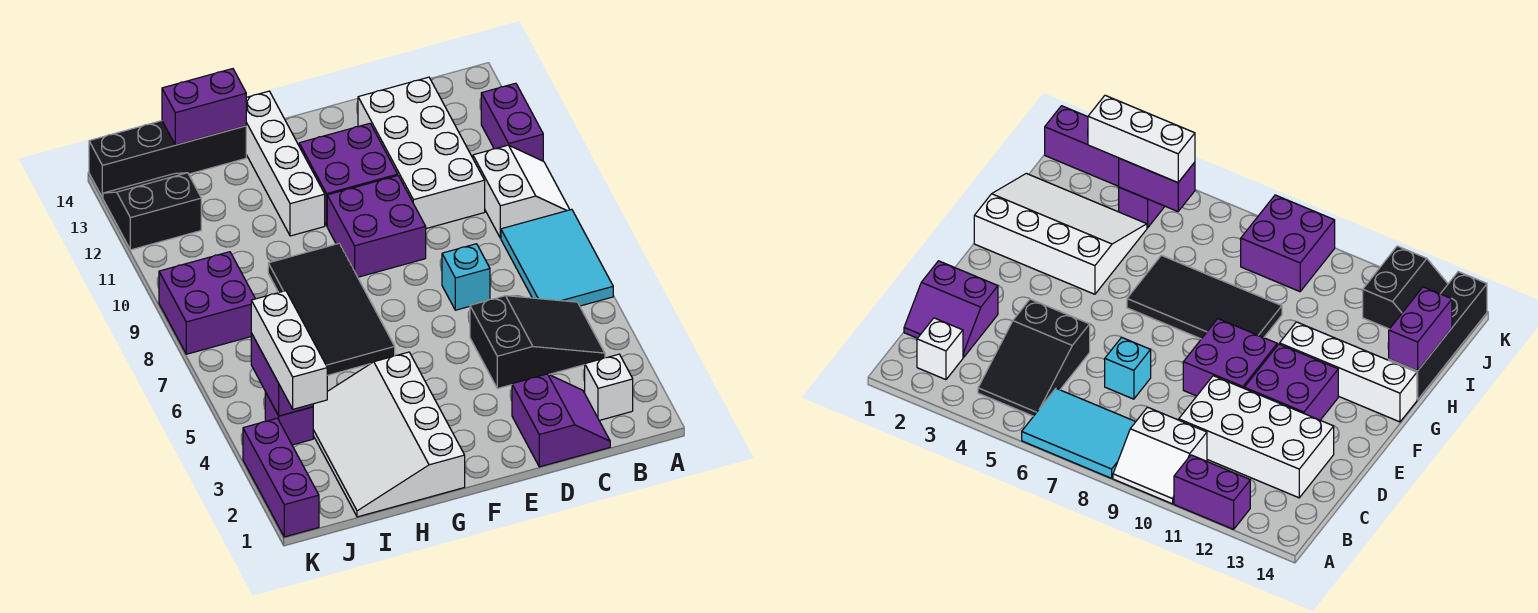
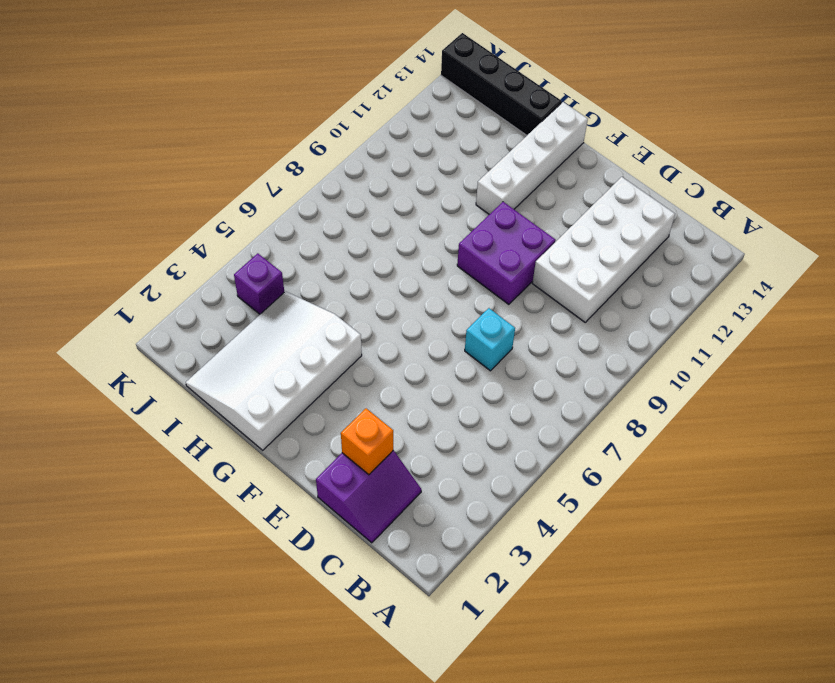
orange brick D2 level 2 -> none
none -> cyan tile A6:B8 level 1
none -> white slope A9:B10 level 1 top B
none -> purple brick A11:A12 level 1

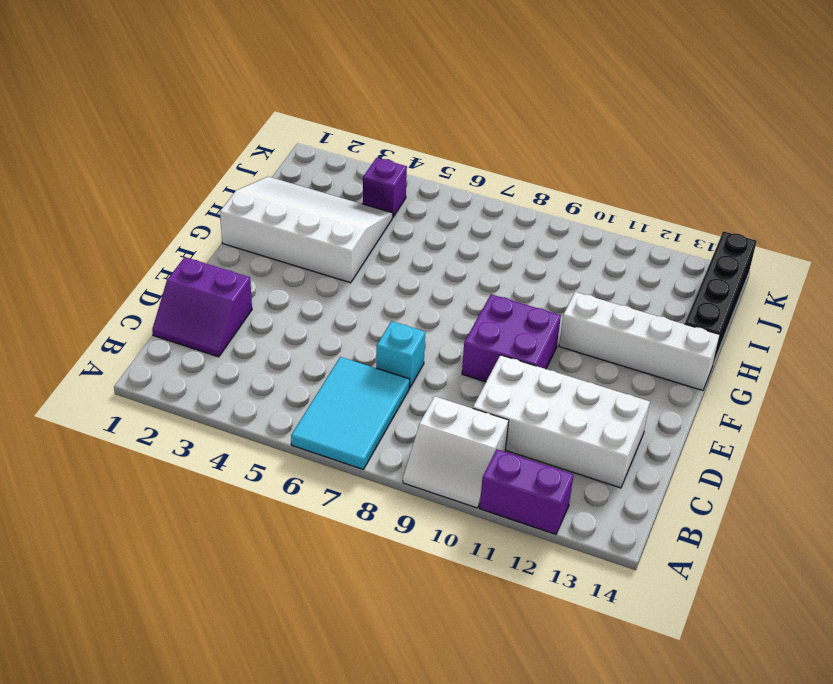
cyan tile A6:C7 level 1 -> cyan tile A6:B8 level 1
none -> white brick B2 level 1
none -> black slope B4:D5 level 1 top D
none -> purple brick E11:F12 level 1

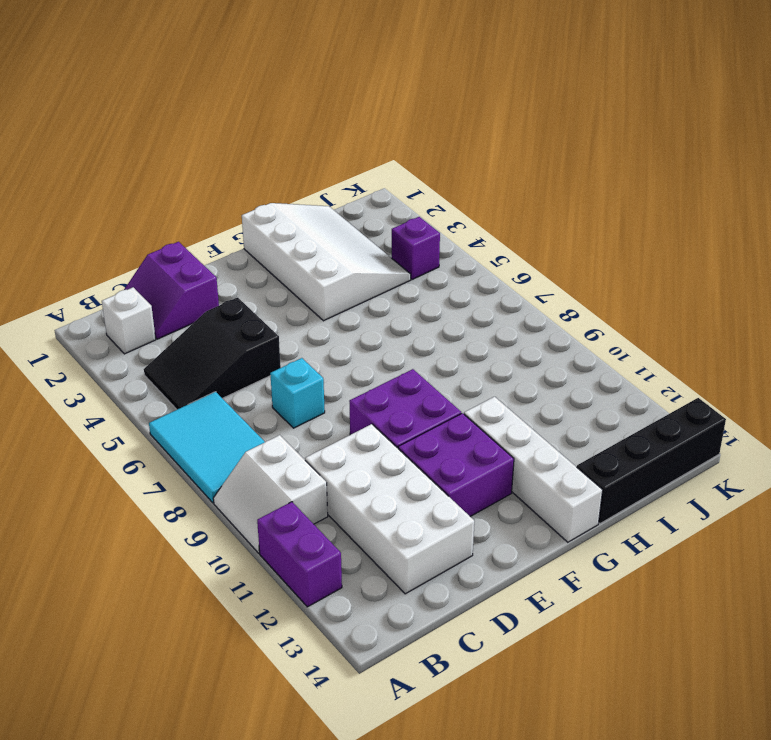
none -> black tile G6:H9 level 1
none -> purple brick J8:K9 level 1
none -> black slope J12:K13 level 1 top 12

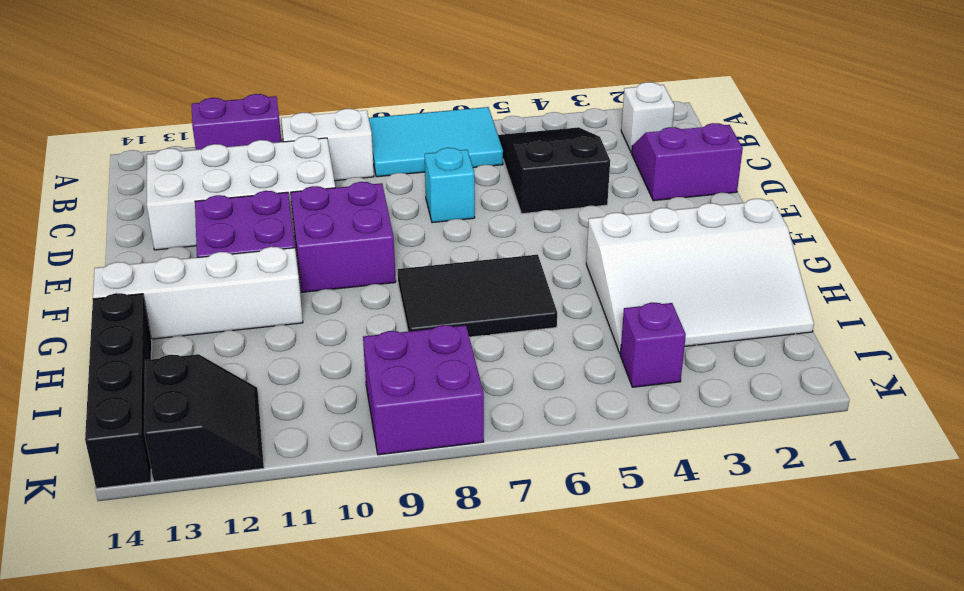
black tile G6:H8 level 1 -> black tile G6:H9 level 1
black slope J12:K13 level 1 top 13 -> black slope J12:K13 level 1 top 12
none -> purple brick K1:K3 level 1
none -> purple brick H14:I14 level 2
none -> purple brick J4:J5 level 2

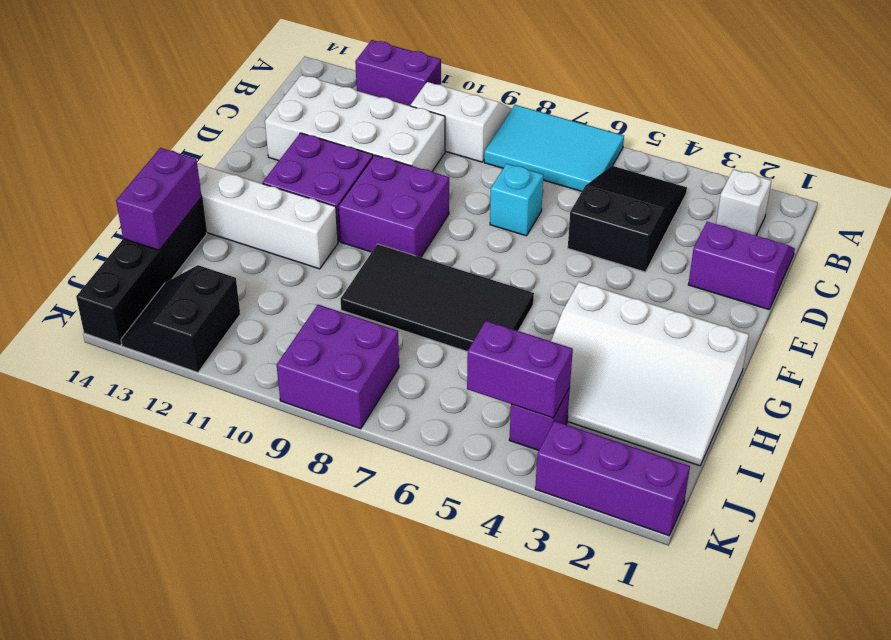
none -> white brick J3:J5 level 3

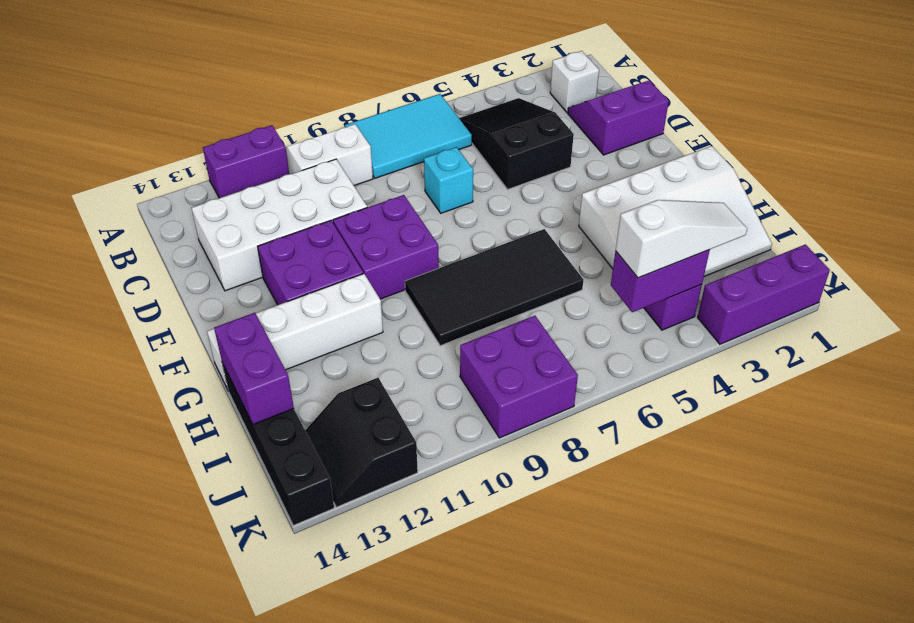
white slope J3:J5 level 3 top 5 -> white brick J3:J5 level 3

